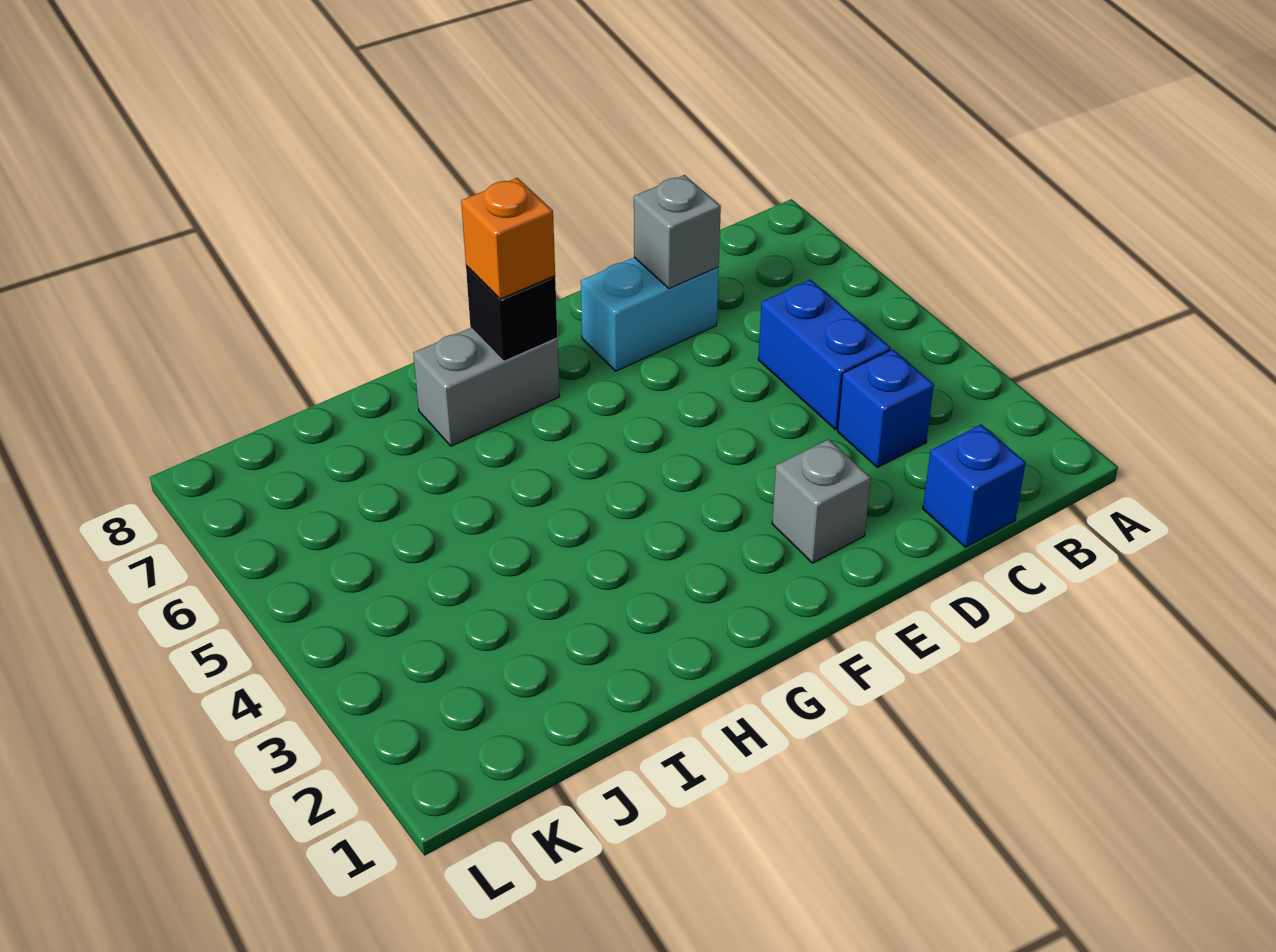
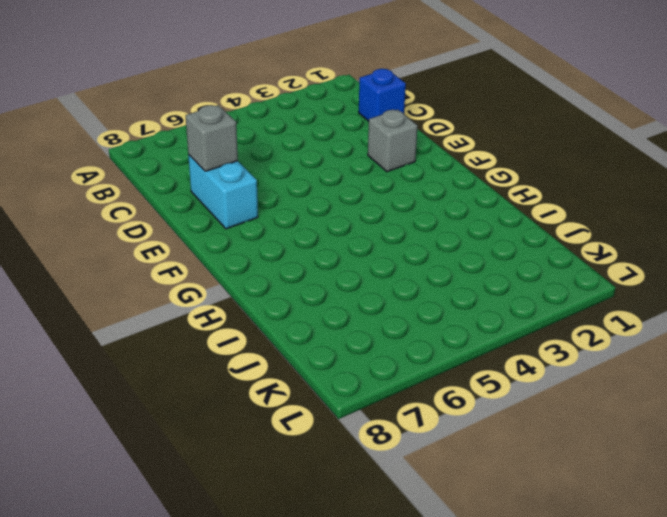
none -> blue brick C3 level 1
none -> blue brick C4:C5 level 1

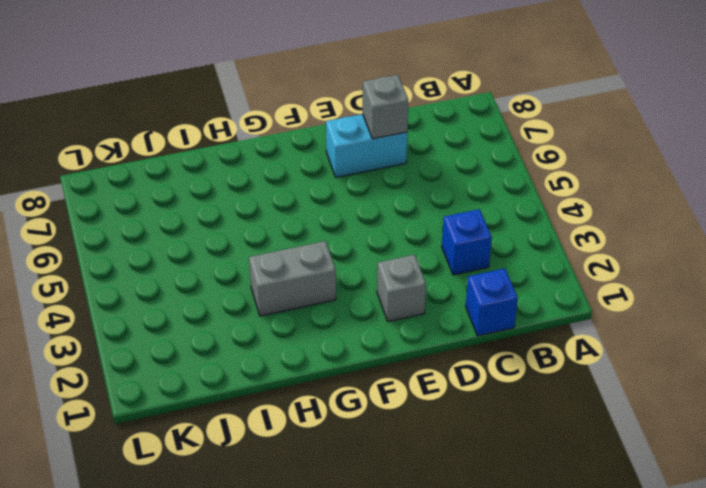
grey brick G3:H3 level 1 -> grey brick G7:H7 level 1
none -> blue brick C4:C5 level 1
none -> black brick G7 level 2

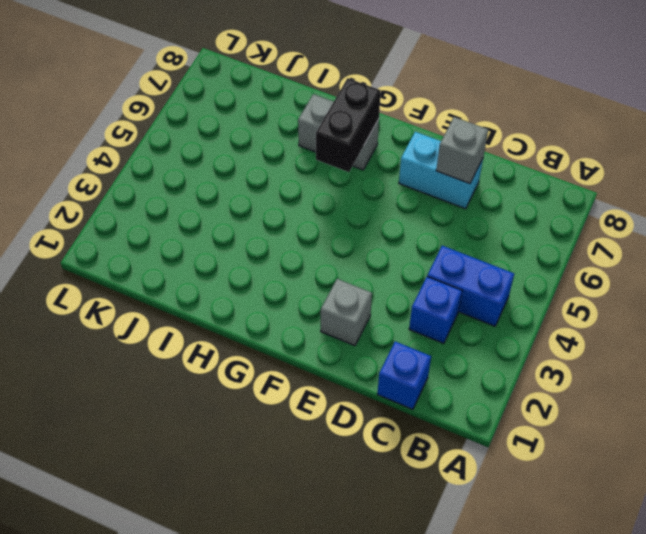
blue brick B4:C4 level 1 -> blue brick C4:C5 level 1
black brick G6:G7 level 2 -> black brick G7 level 2
none -> orange brick G7 level 3

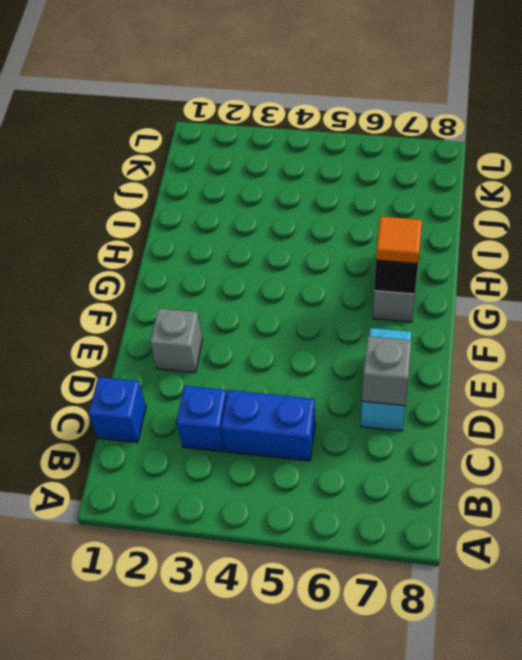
orange tile G7 level 3 -> orange brick G7 level 3

